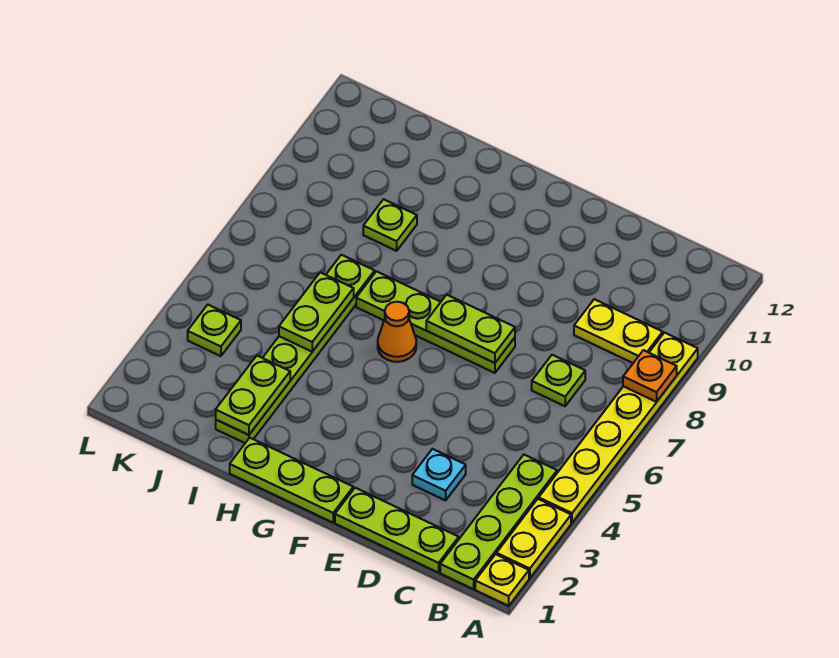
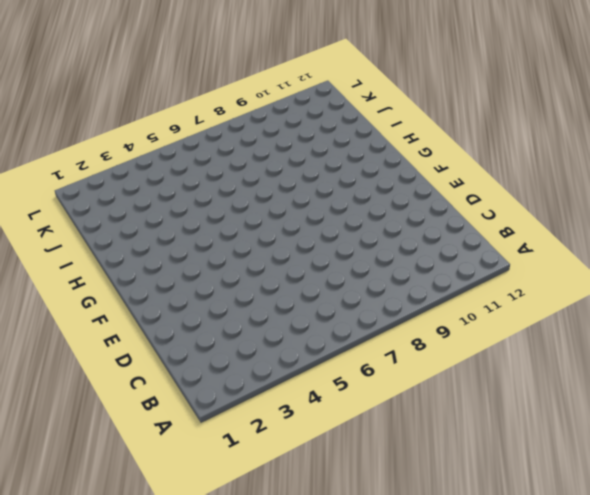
none -> yellow plate A1 level 1
none -> yellow plate A2:A3 level 1
none -> yellow plate A4:A9 level 1

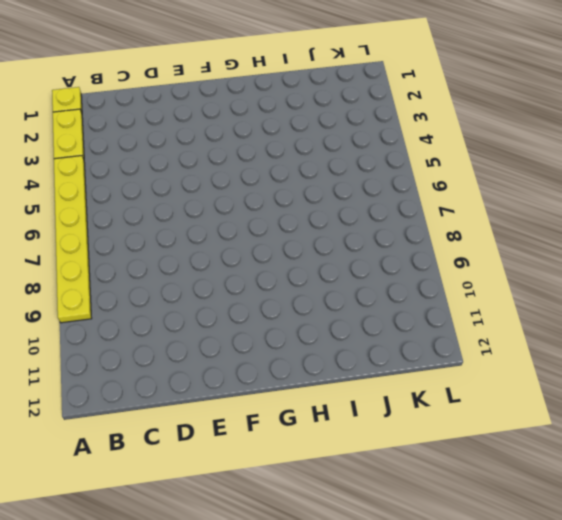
none -> lime plate B1:B4 level 1
none -> yellow plate B9:C9 level 1
none -> lime plate C1:E1 level 1

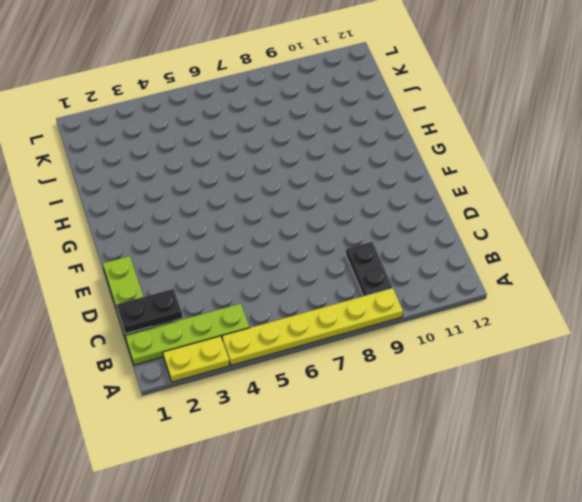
black plate B9:C9 level 1 -> yellow plate B9:C9 level 1
black plate C1:C2 level 2 -> none
none -> yellow plate A1 level 1
none -> lime plate C7 level 1
none -> cyan plate D3 level 1

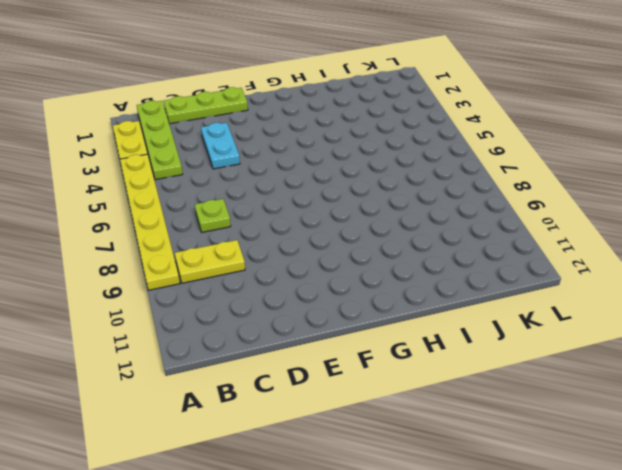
cyan plate D3:D4 level 1 -> cyan plate D3 level 1
none -> yellow plate A1 level 1
none -> lime plate E7:H7 level 1
none -> lime plate F1:H1 level 1

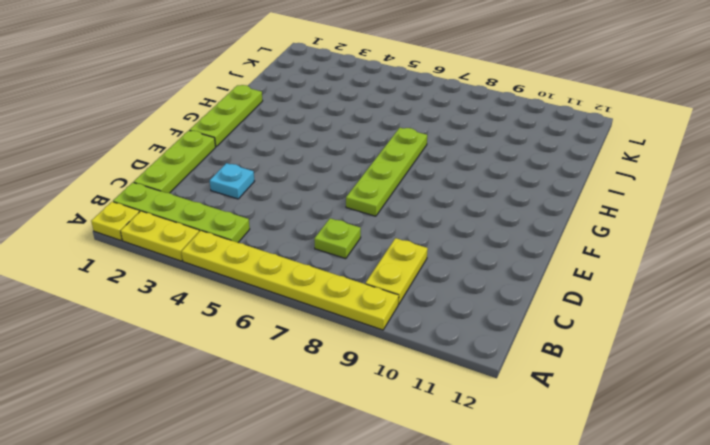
none -> orange cone G6 level 1
none -> lime plate I2:I7 level 1
none -> lime plate I9 level 1

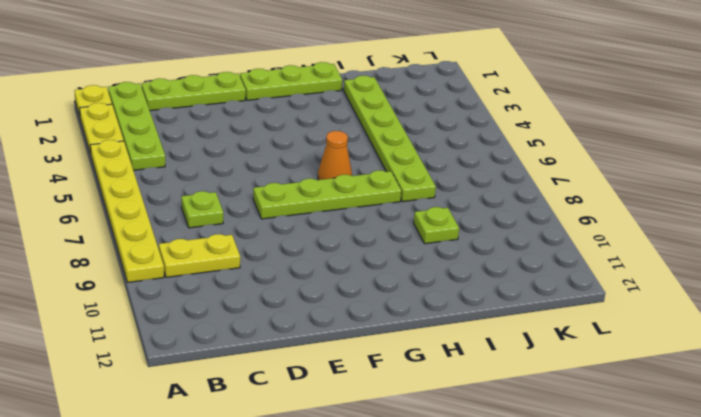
none -> cyan plate D3 level 1
none -> lime plate K4 level 1
none -> orange plate A8 level 2

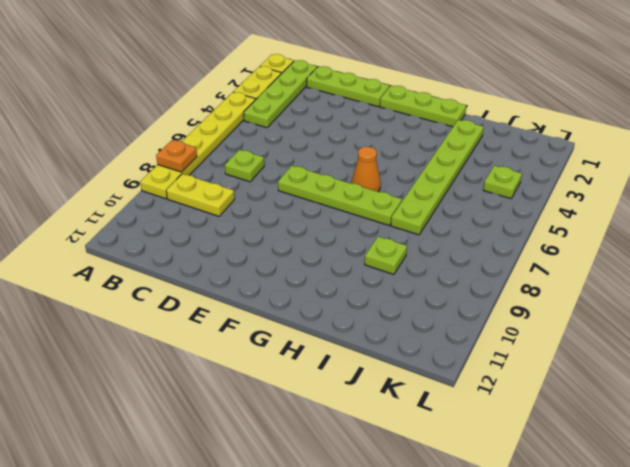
none -> cyan plate D3 level 1
none -> lime plate E7:F7 level 2
none -> lime plate I2:I3 level 2

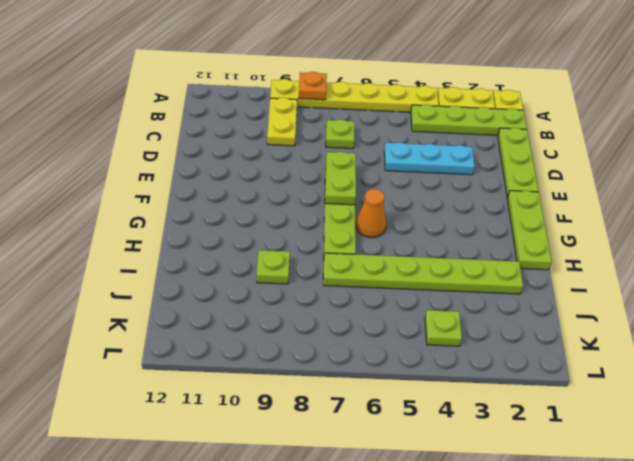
cyan plate D3:D5 level 1 -> cyan plate D3 level 1
none -> lime plate I2:I3 level 2
none -> lime plate I5:I6 level 2

